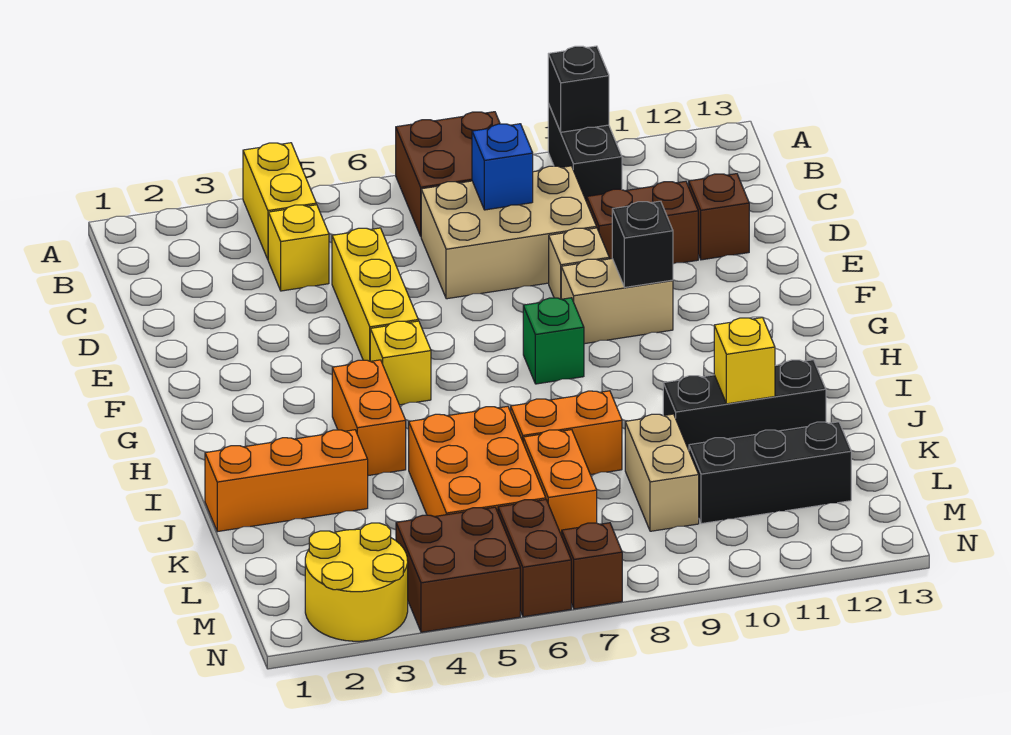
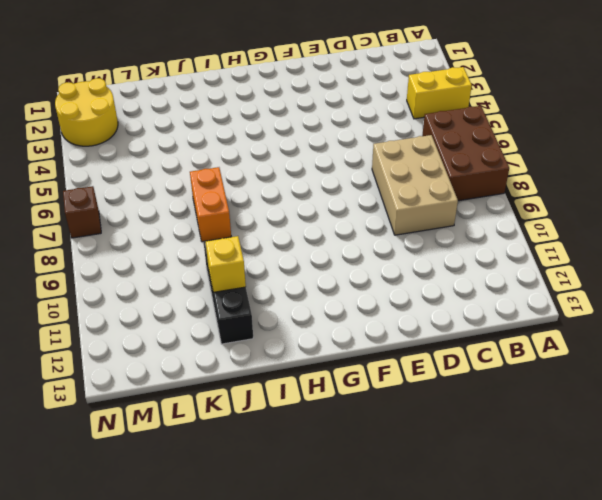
brown brick A6:B8 level 1 -> brown brick A7:B8 level 1
none -> black brick A10:B10 level 1
none -> yellow brick C4 level 1
none -> yellow brick D5:F5 level 1

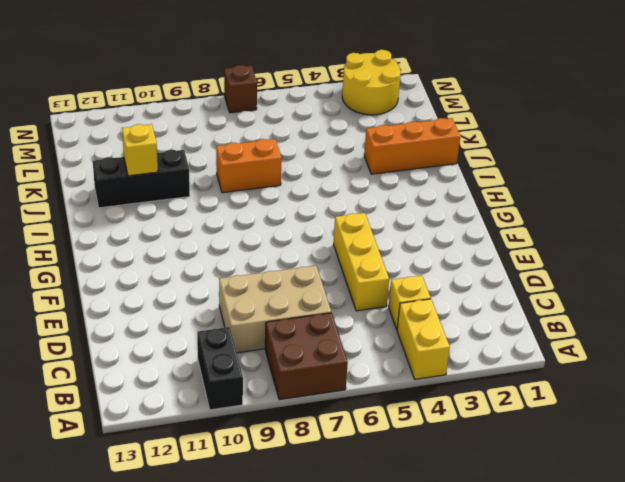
none -> brown brick D10:D11 level 1
none -> brown brick D12 level 1
none -> tan brick E9 level 1

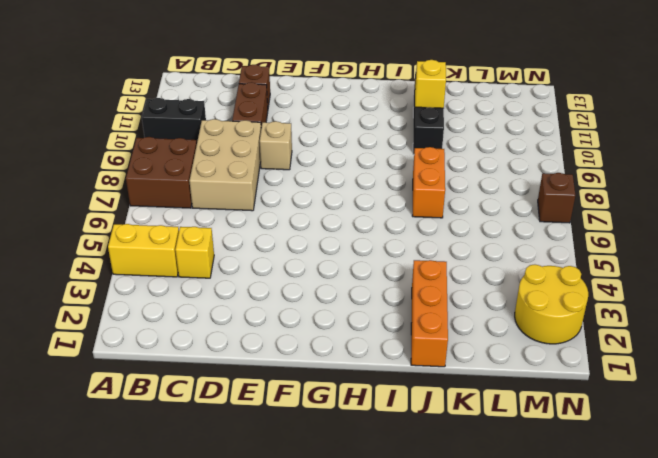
none -> yellow brick D5:F5 level 1
none -> tan brick F9:F10 level 1
none -> yellow brick G5 level 1

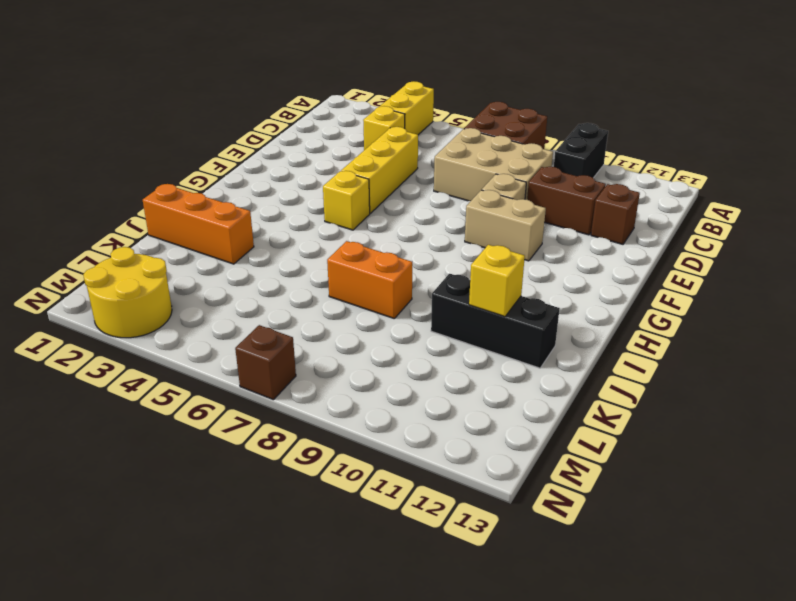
none -> green brick G8 level 1
none -> orange brick H4:I4 level 1
none -> orange brick J5:L6 level 1

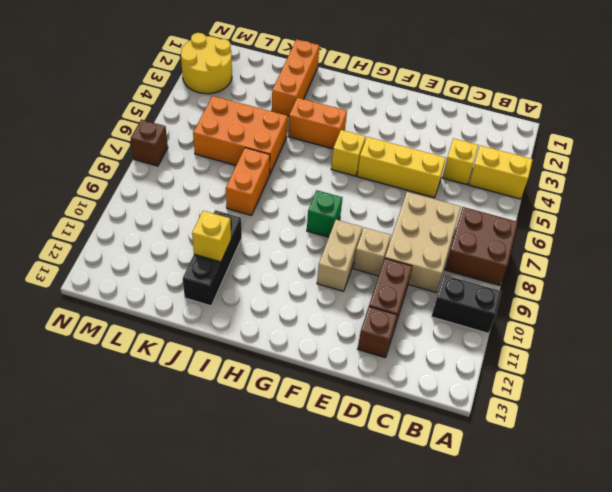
none -> orange brick K7:L7 level 1
none -> tan brick K9:L9 level 1
none -> black brick L10:L12 level 1

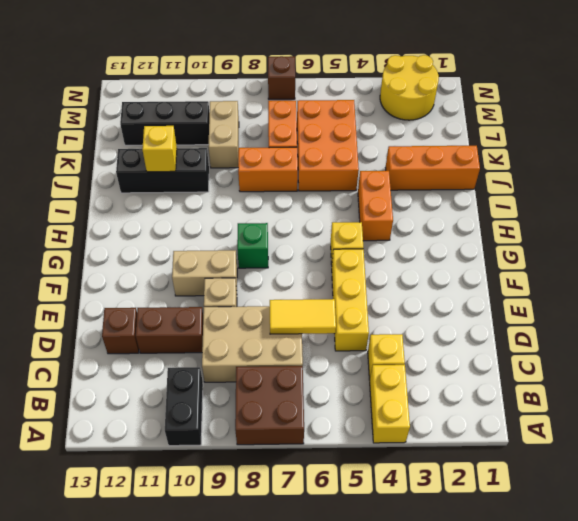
yellow tile D6:D7 level 2 -> none
none -> brown brick M4:N5 level 1
none -> brown brick M6:N6 level 1
none -> black brick A10 level 2

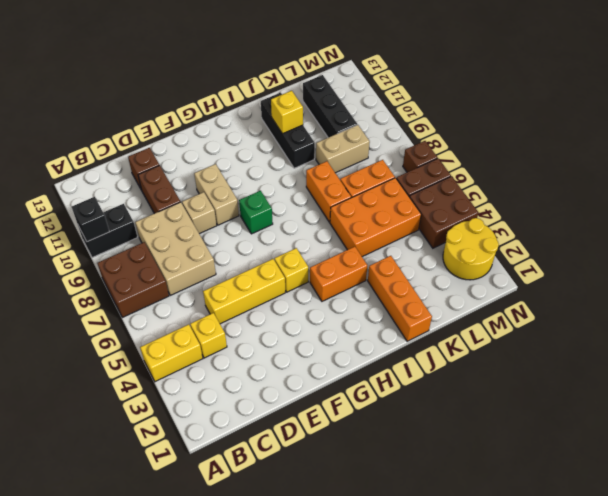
none -> blue brick C8 level 2
none -> black brick F10 level 2

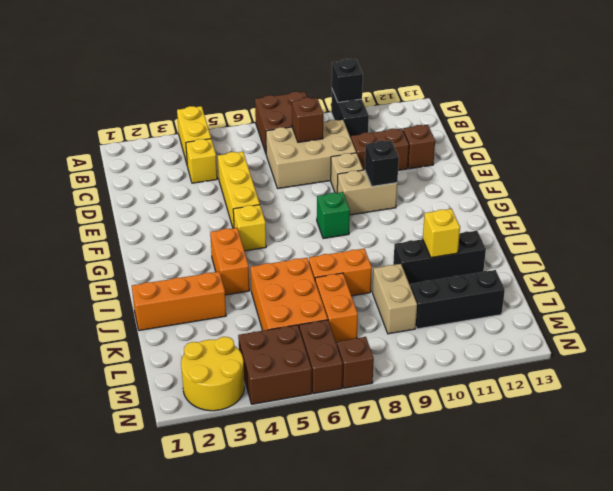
brown brick C8 level 2 -> blue brick C8 level 2

